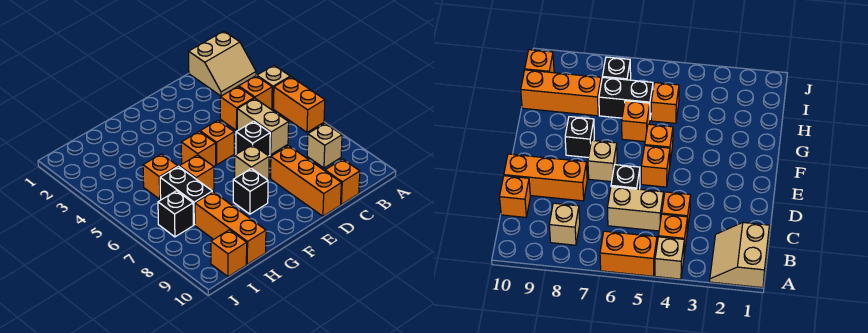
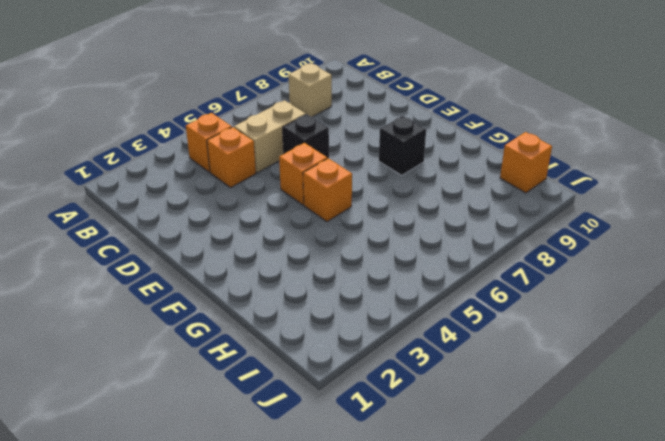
none -> tan slope A1:B2 level 1 top 1
none -> tan brick A4 level 1
none -> orange brick A5:A6 level 1

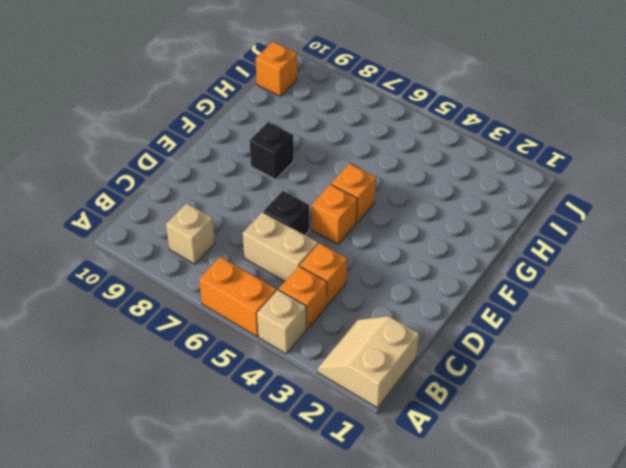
none -> orange brick C10 level 1
none -> orange brick D8:D10 level 1
none -> tan brick E7 level 1

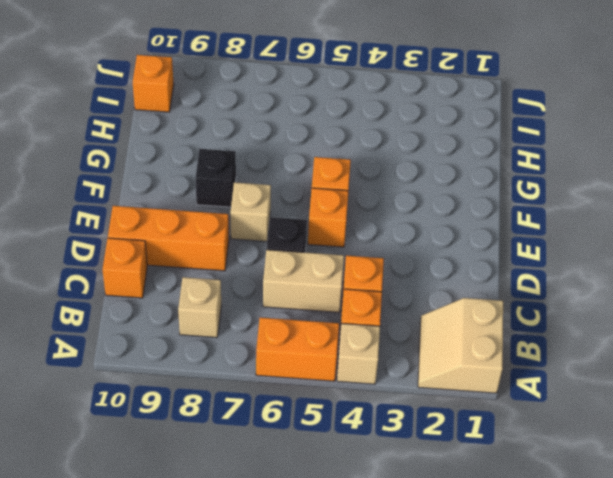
none -> orange brick G6 level 1
none -> orange brick H5 level 1
none -> black brick H6:H7 level 1

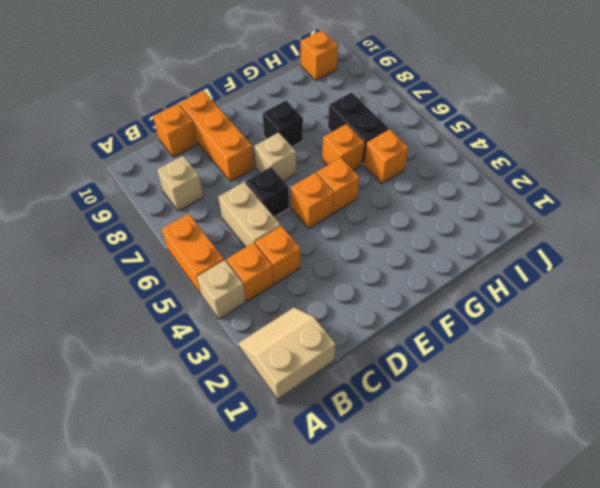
none -> orange brick H8:H10 level 1
none -> black brick I7 level 1

